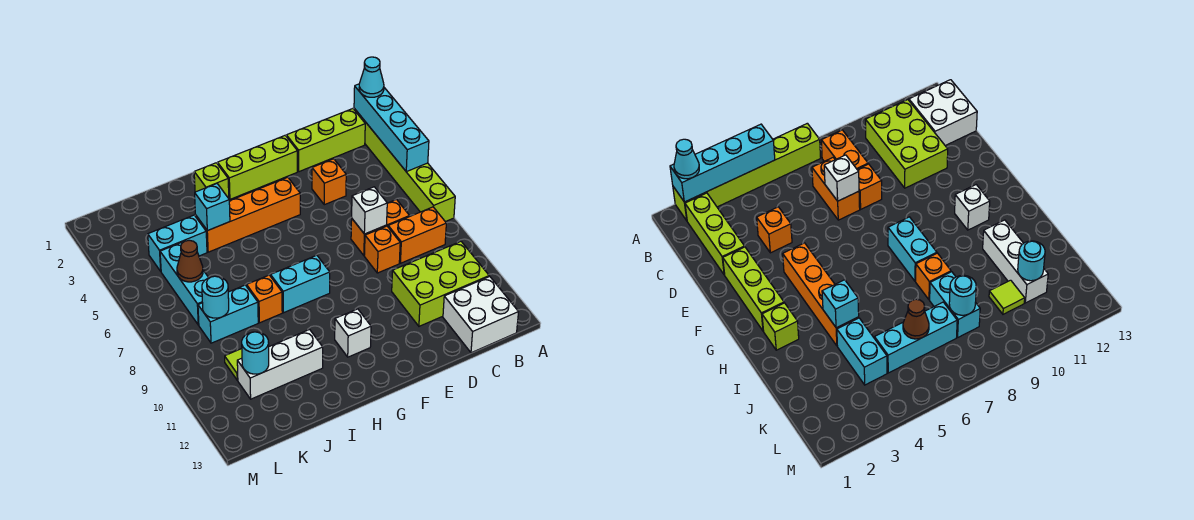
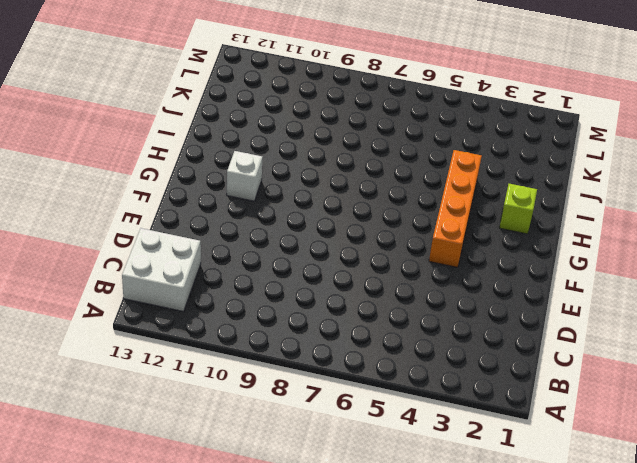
none -> lime brick A2:A7 level 1
none -> lime brick B2:D2 level 1
none -> orange brick B8:C8 level 1

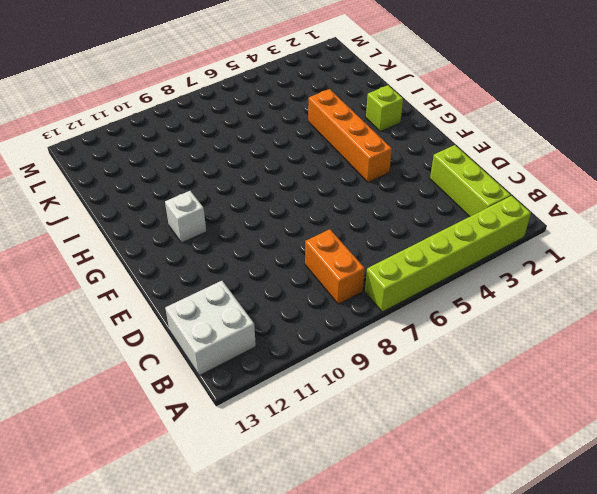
none -> lime brick B10:D11 level 1
none -> orange brick C7:D7 level 1
none -> orange brick D4 level 1

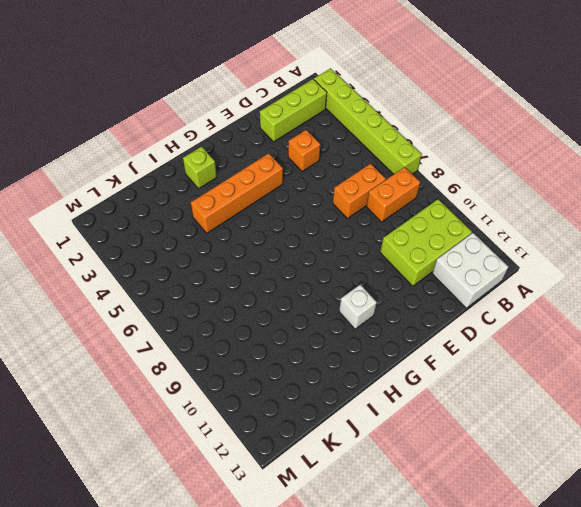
none -> orange brick D8 level 1
none -> lime brick E2:G2 level 1
none -> cyan brick G8:H8 level 1

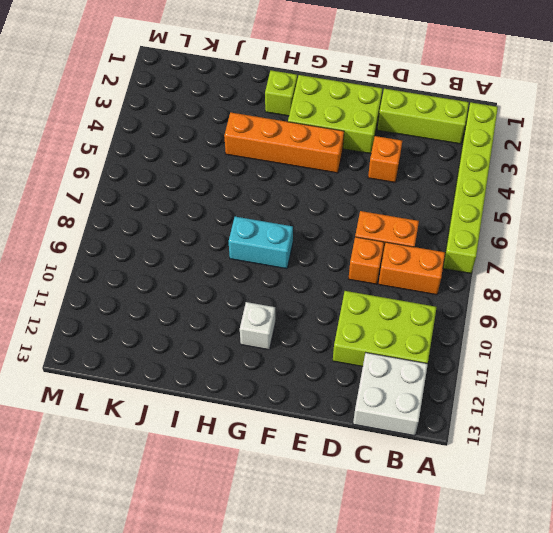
lime brick E2:G3 level 1 -> lime brick E2:G2 level 1
none -> orange brick I8 level 1
none -> white brick I11:K11 level 1
none -> cyan brick J4:K4 level 1

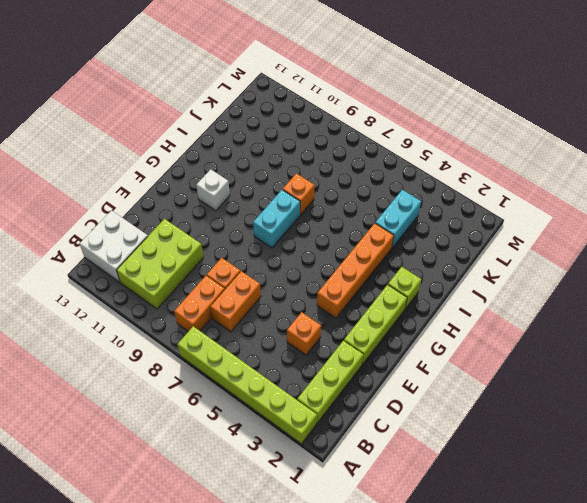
none -> white brick I11:K11 level 1
none -> cyan brick J8:K8 level 1
none -> cyan brick K5:K7 level 1

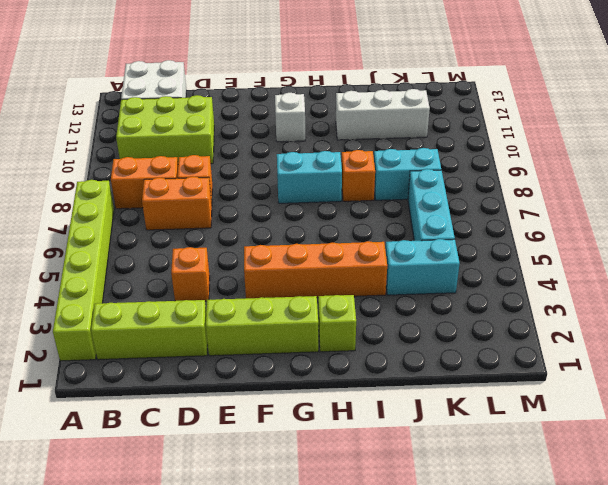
none -> lime tile K10 level 1
none -> cyan brick A2:A5 level 2
none -> white brick D7 level 2

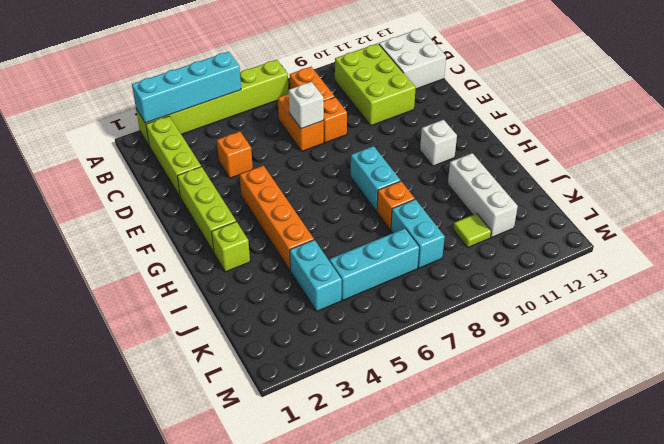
none -> cyan brick I4 level 2
none -> brown cone K6 level 2
none -> cyan round brick K8 level 2

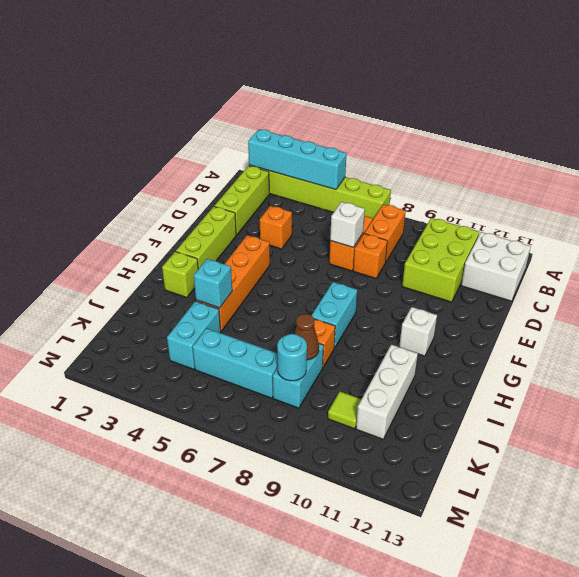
brown cone J8 level 2 -> brown cone K6 level 2
none -> cyan round brick K11 level 2
none -> cyan cone A2 level 3

